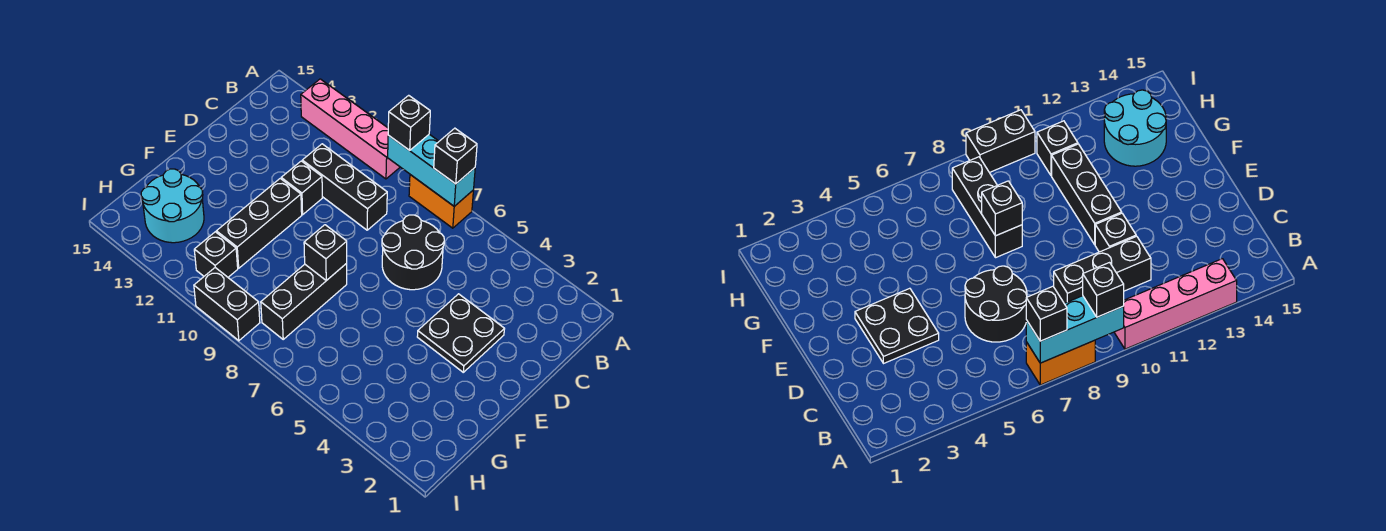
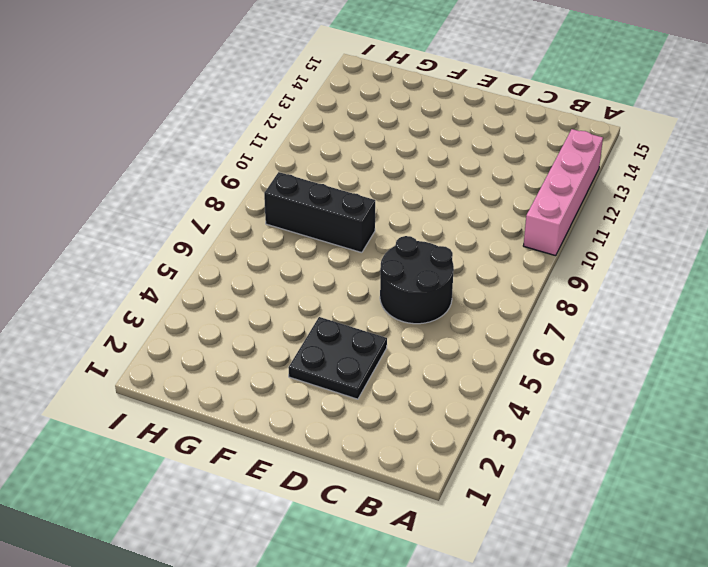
none -> orange brick A7:A8 level 1
none -> black brick C9:C11 level 1
none -> black brick D11 level 1

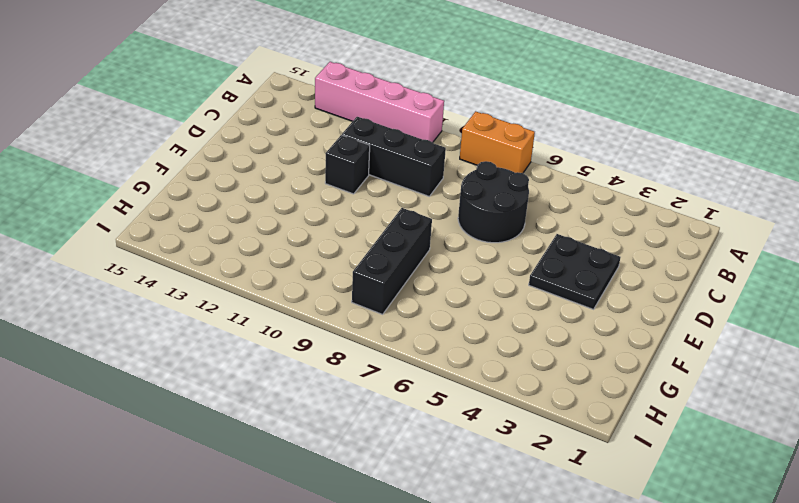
none -> black brick E11:G11 level 1
none -> cyan round brick G13:H14 level 1
none -> black brick H11 level 1

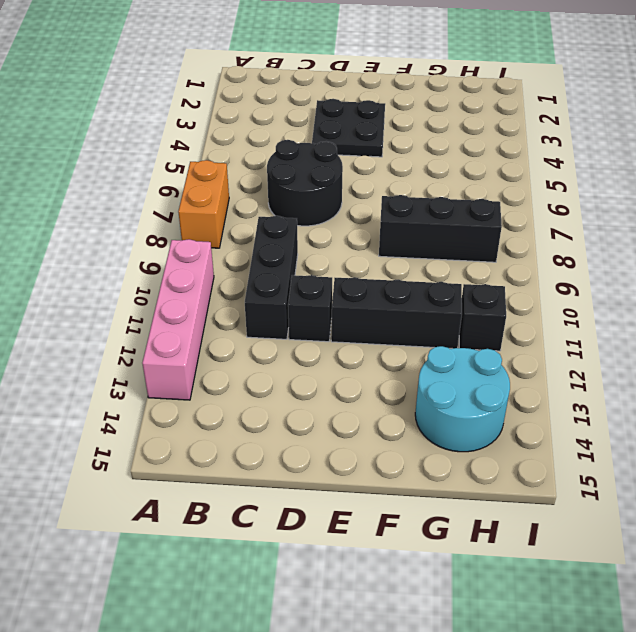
none -> black brick I9:I10 level 1
none -> cyan brick A7:A9 level 2
none -> black brick F8 level 2

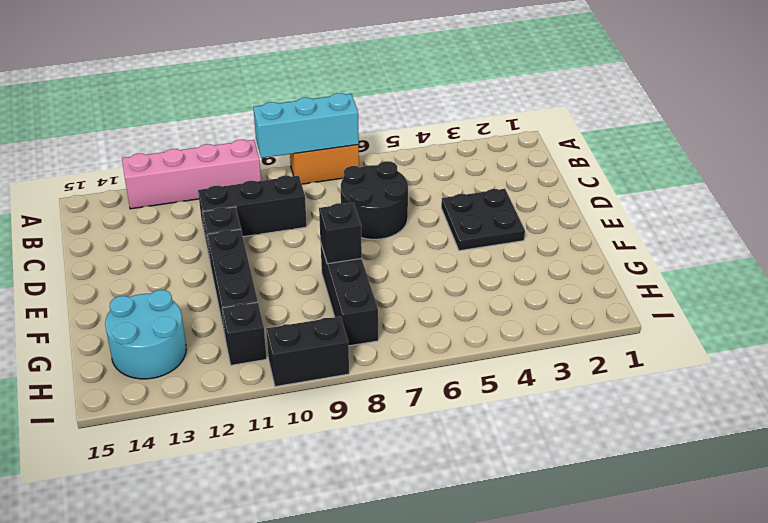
none -> black brick A7 level 3
none -> black brick A9 level 3

